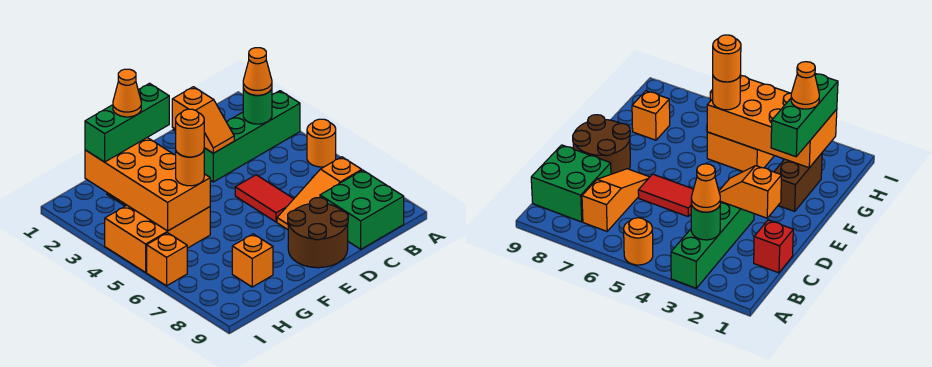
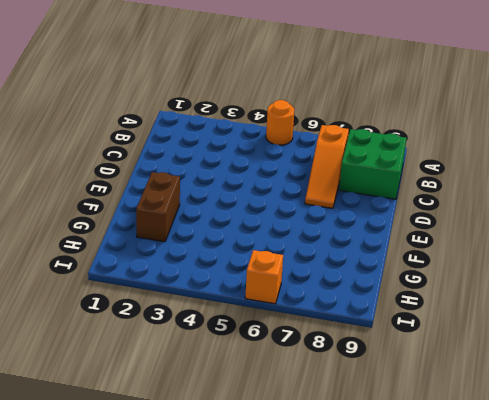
none -> green brick A3:D3 level 1
none -> red brick C1 level 1
none -> red tile D5:D6 level 1

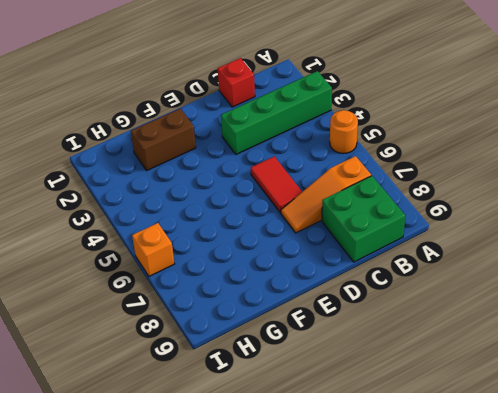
none -> brown round brick D8:E9 level 1
none -> orange brick G4:I5 level 1
none -> orange brick G8 level 1

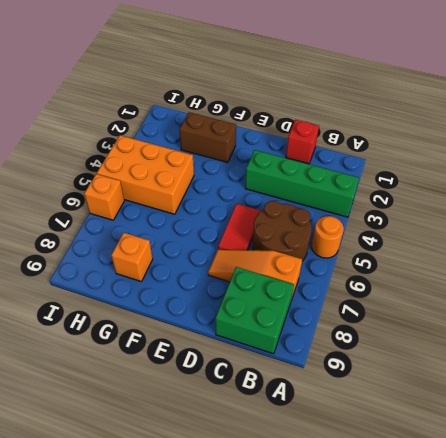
brown round brick B5:C6 level 1 -> brown round brick D8:E9 level 1
none -> green round brick B3 level 2
none -> orange slope D2:D3 level 2 top 2
none -> orange brick G2:H5 level 2

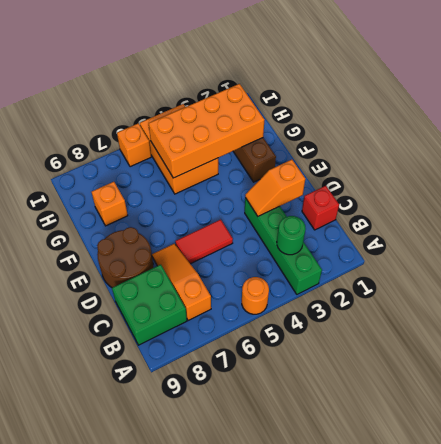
none -> orange cone B3 level 3
none -> green brick F2:H2 level 3
none -> orange round brick G5 level 3

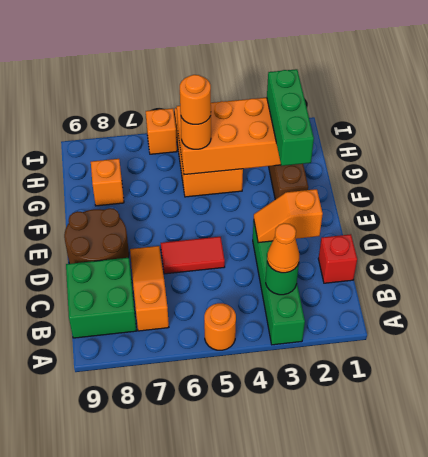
none -> orange cone G2 level 4

